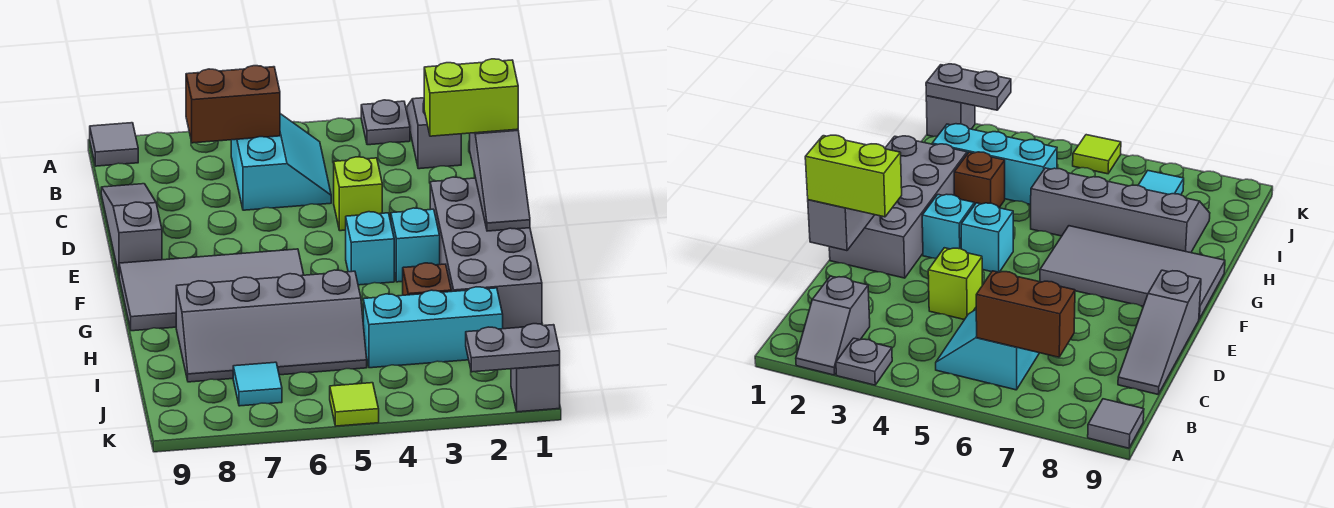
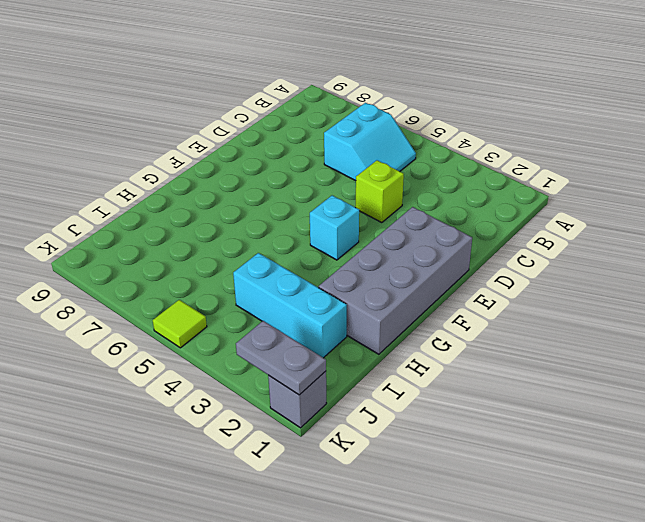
none -> grey slope A2:B2 level 1 top B
none -> grey plate A3 level 1
none -> grey tile A9 level 1

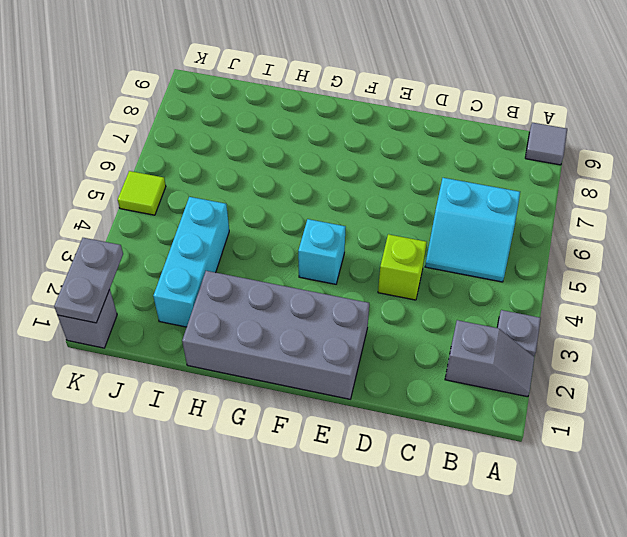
none -> grey slope C9:E9 level 1 top E
none -> cyan brick F3 level 1
none -> grey tile F6:G9 level 1

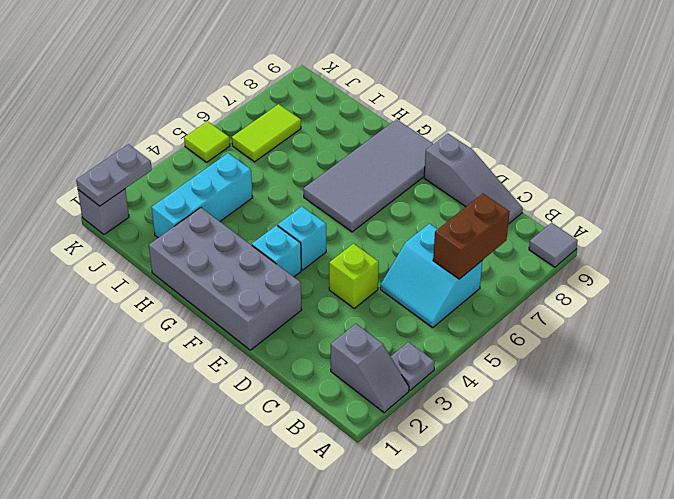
lime tile J6:J7 level 1 -> cyan tile J7 level 1
none -> brown brick H3 level 1
none -> grey slope H5:I8 level 1 top H
none -> grey slope D1:F1 level 2 top D

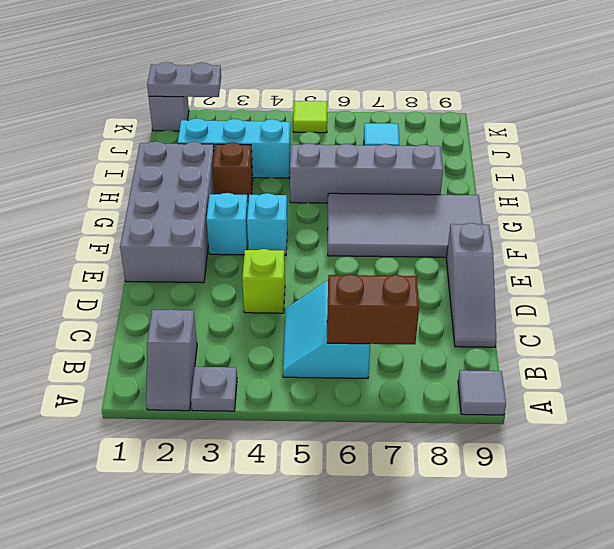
none -> grey slope D1:F1 level 2 top D
none -> lime brick D1:D2 level 3

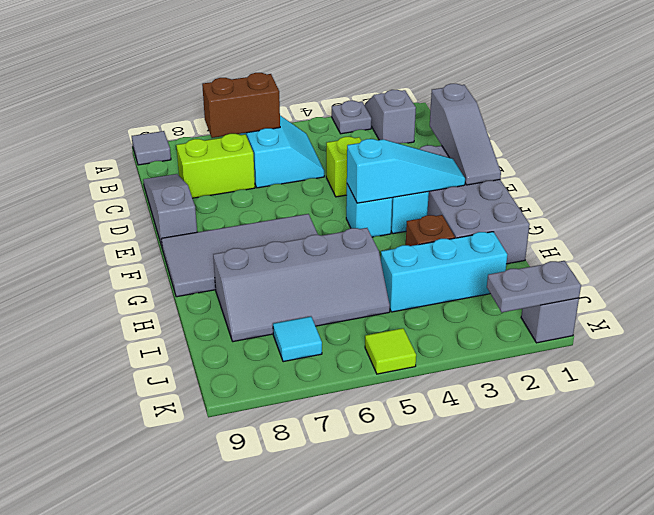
lime brick C7:C8 level 1 -> lime brick D1:D2 level 3
cyan slope F2:F4 level 2 top 4 -> none

